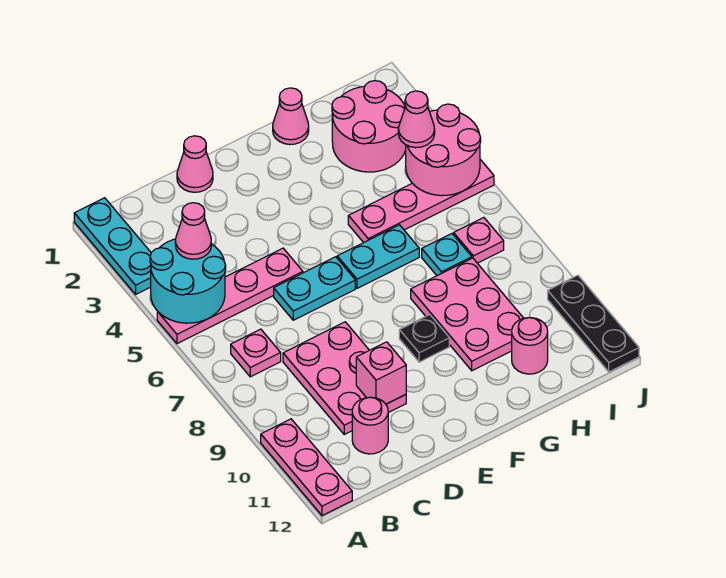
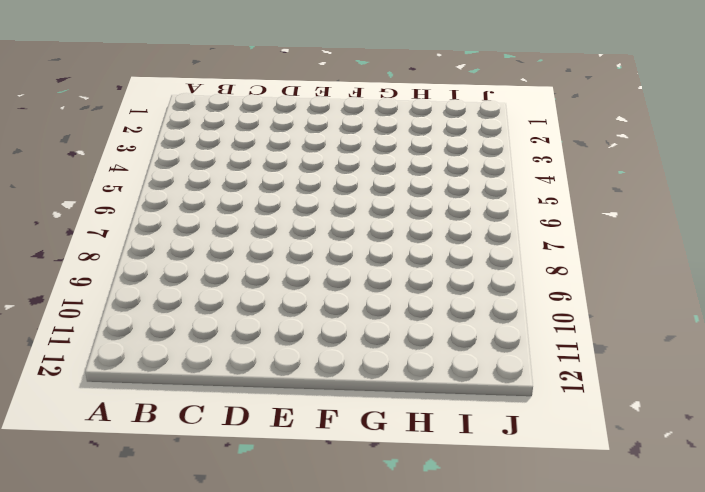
none -> cyan plate A1:A3 level 1
none -> pink plate A5:D5 level 1
none -> pink plate A10:A12 level 1

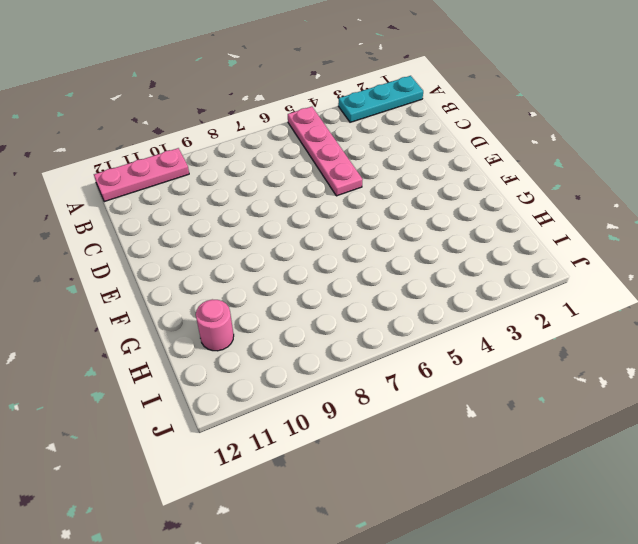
none -> pink plate B7 level 1
none -> pink plate C8:D10 level 1
none -> pink round brick C11 level 1

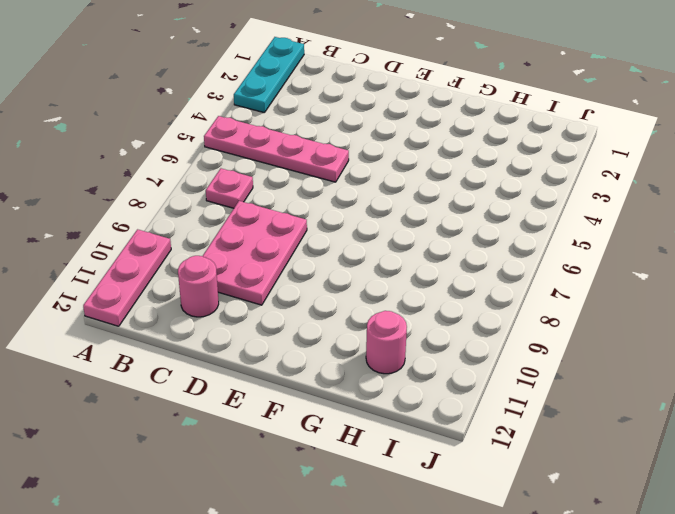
none -> pink cone D1 level 1
none -> cyan plate D6:E6 level 1
none -> cyan plate F6:G6 level 1

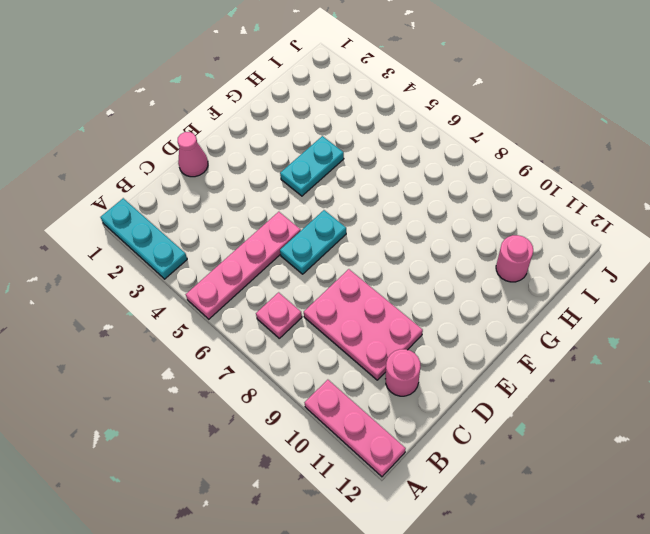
cyan plate F4:G4 level 1 -> cyan plate F6:G6 level 1
none -> black plate F9 level 1
none -> pink cone G1 level 1
none -> pink plate G5:J5 level 1

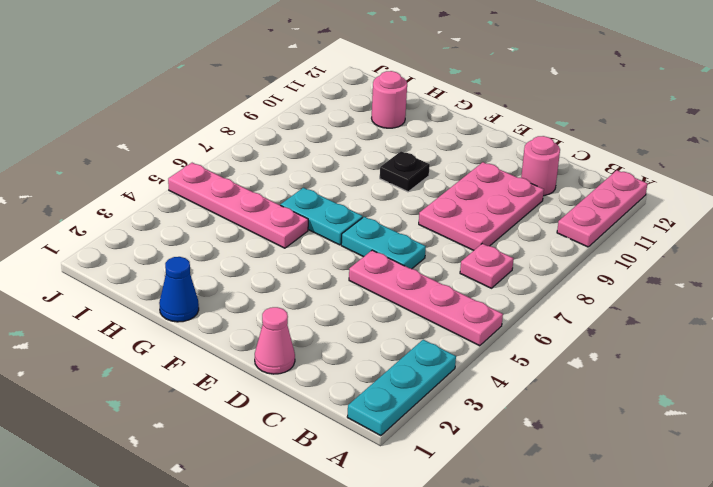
blue cone G1 level 1 -> pink cone G1 level 1
none -> pink plate G8:H10 level 1
none -> pink round brick H2:I3 level 1
none -> cyan plate H7 level 1

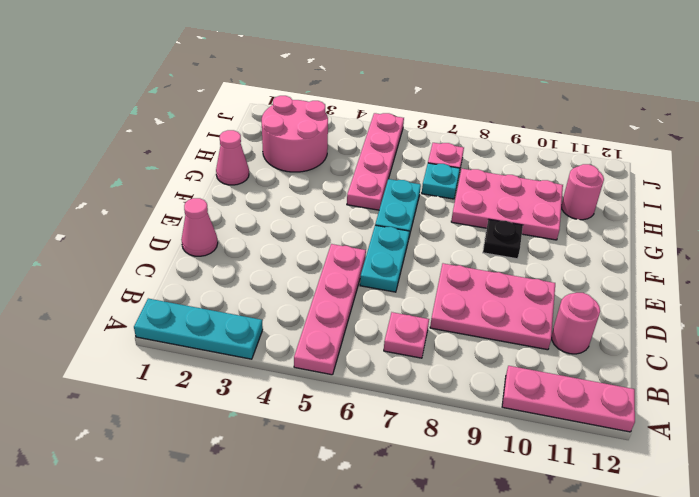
none -> black plate J10:J12 level 1
none -> cyan round brick A4:B5 level 2
none -> pink brick D10 level 2

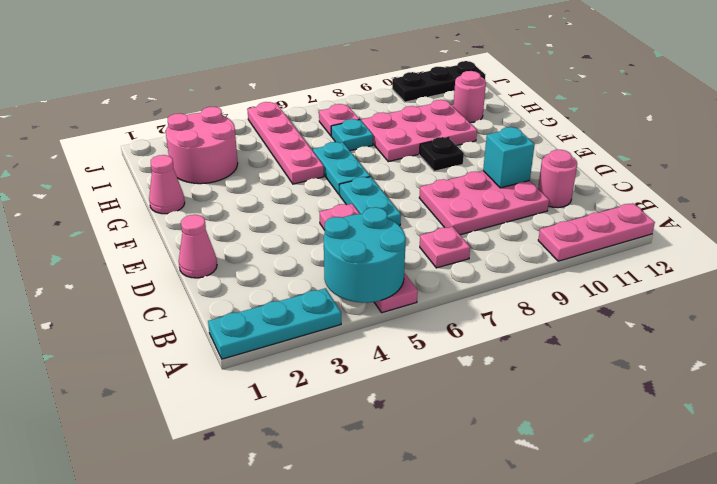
cyan brick D10 level 2 -> pink brick D10 level 2
none -> pink round brick I4:J5 level 2
none -> pink cone B4 level 3
none -> pink cone I4 level 3

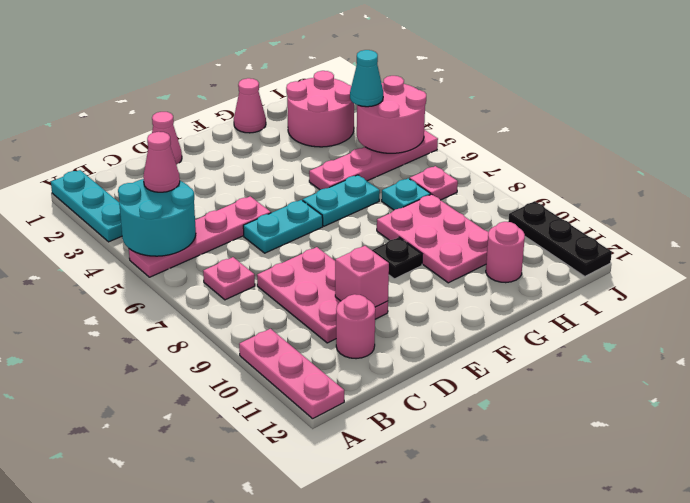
cyan cone I4 level 3 -> pink cone I4 level 3

